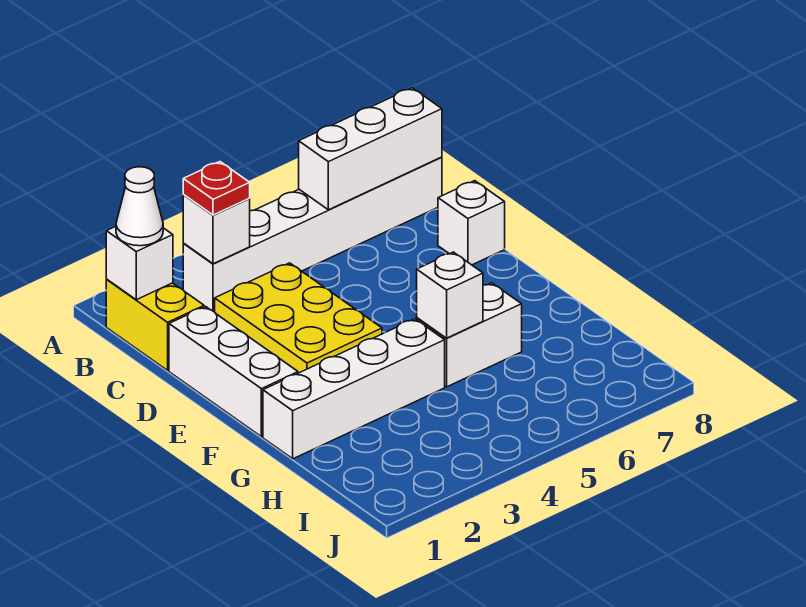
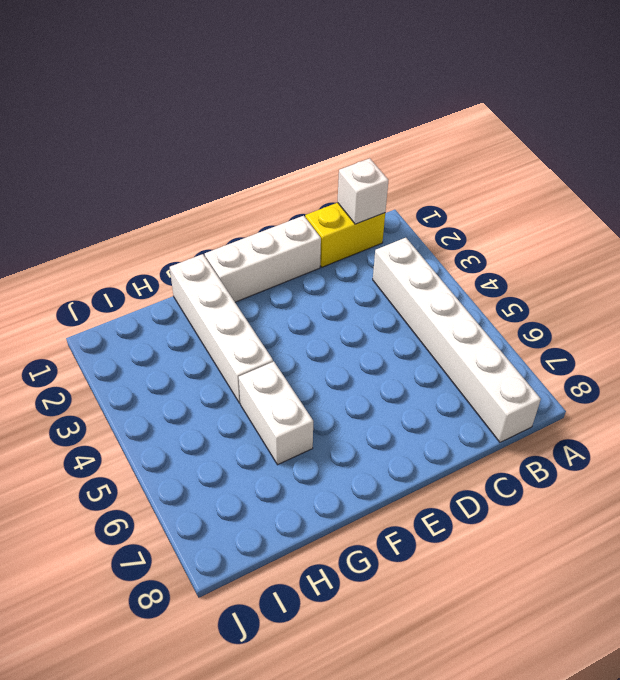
none -> yellow plate C3:E4 level 1
none -> white brick D8 level 1
none -> white brick B3 level 2

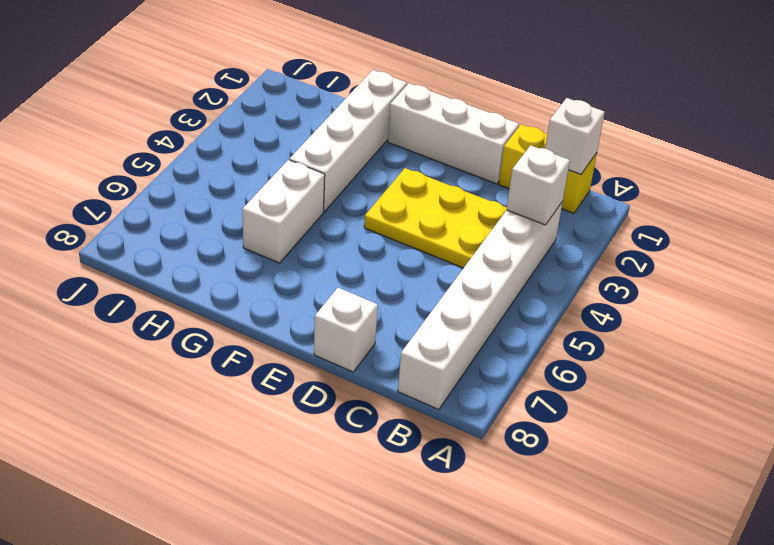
none -> white brick B6:B8 level 2
none -> white brick G5 level 2
none -> white cone B1 level 3

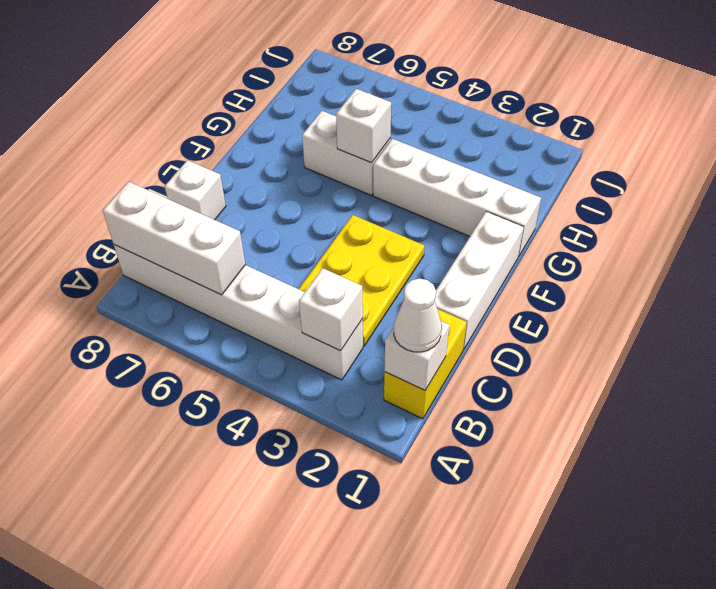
none -> red plate B3 level 3

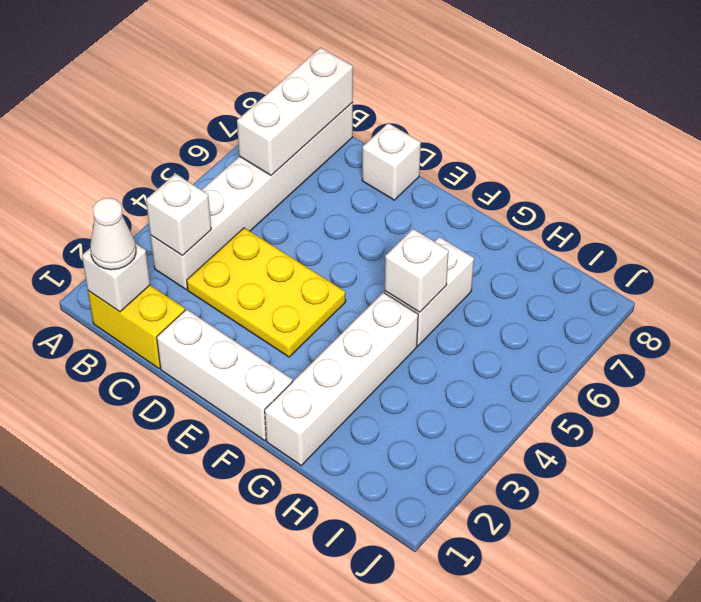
none -> red plate B3 level 3

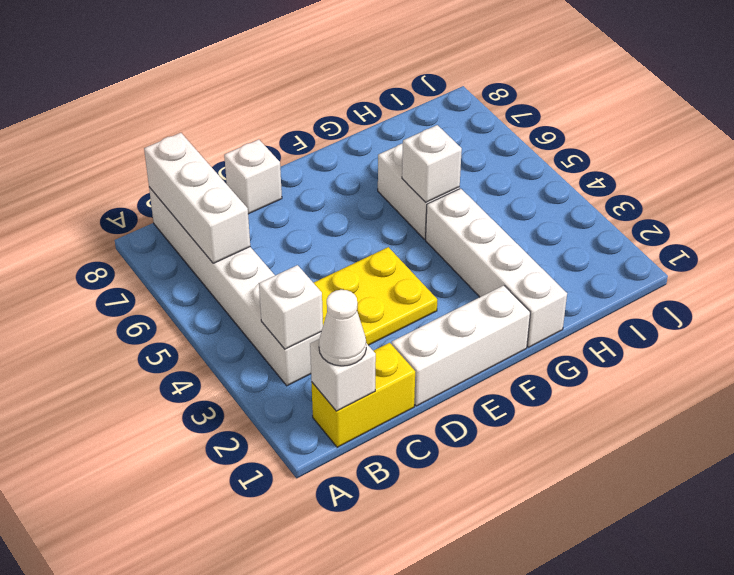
none -> red plate B3 level 3

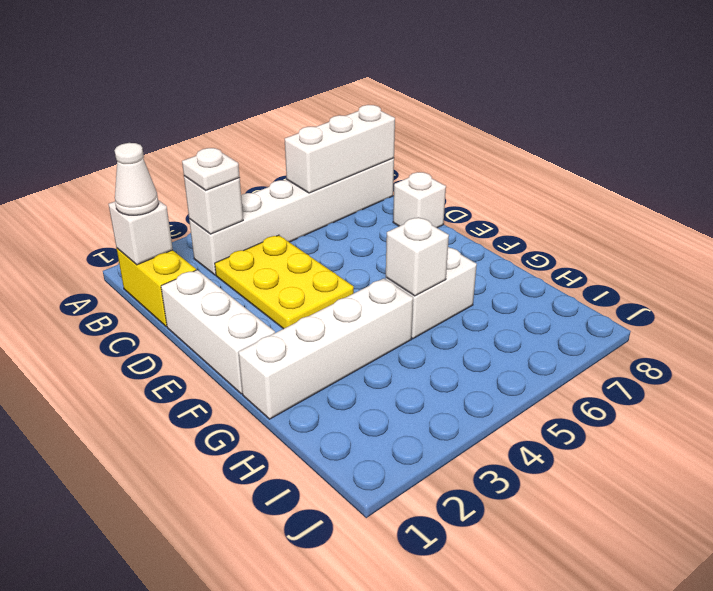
white plate B3 level 3 -> red plate B3 level 3

